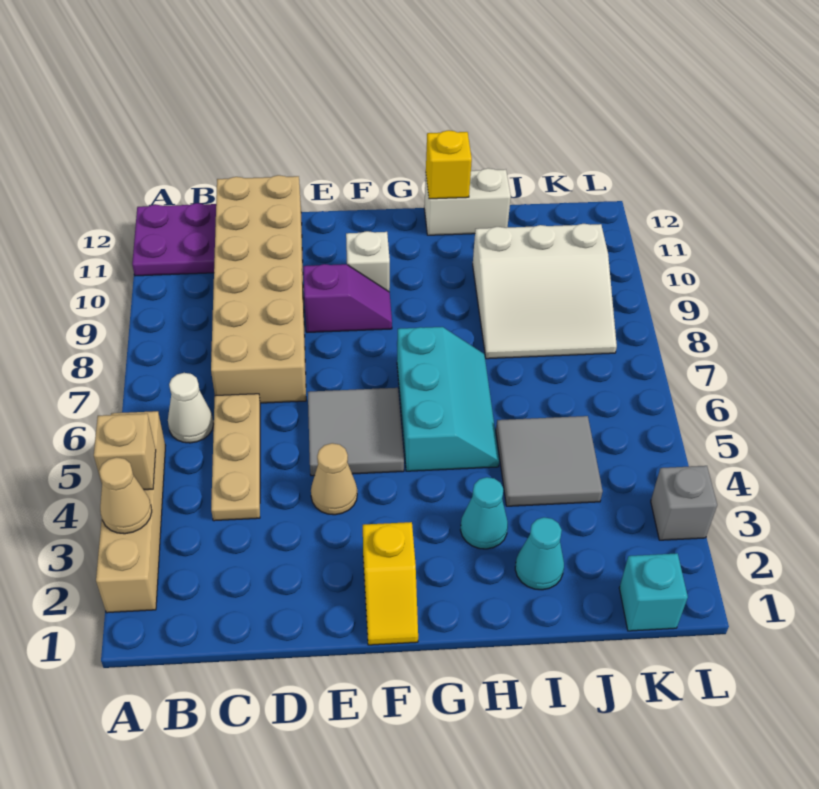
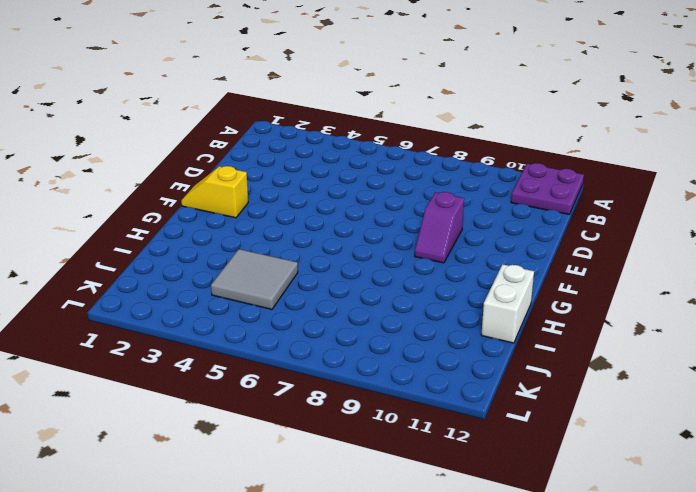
none -> tan brick A2:A5 level 1
none -> white cone B6 level 1
none -> tan plate C4:C6 level 1

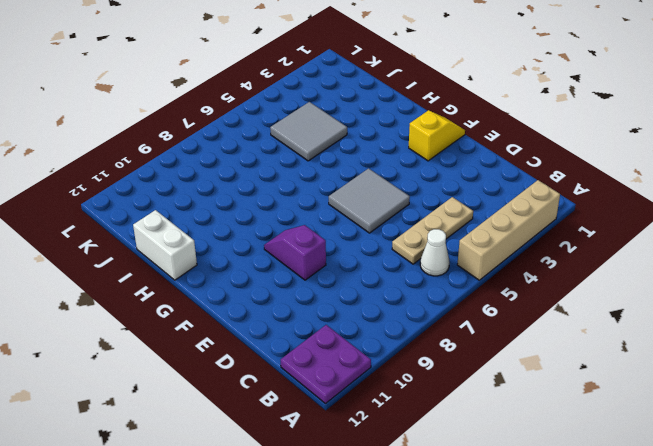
none -> tan brick C7:D12 level 1
none -> tan cone E4 level 1
none -> white brick F10 level 1

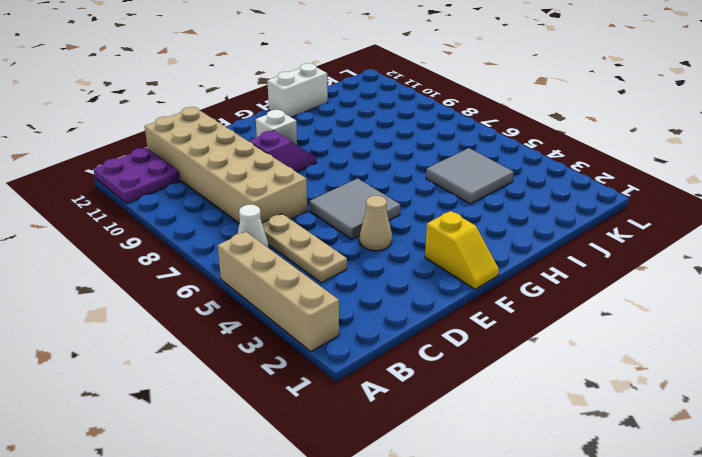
none -> cyan slope G5:H7 level 1 top G
none -> cyan cone H3 level 1
none -> cyan cone I2 level 1

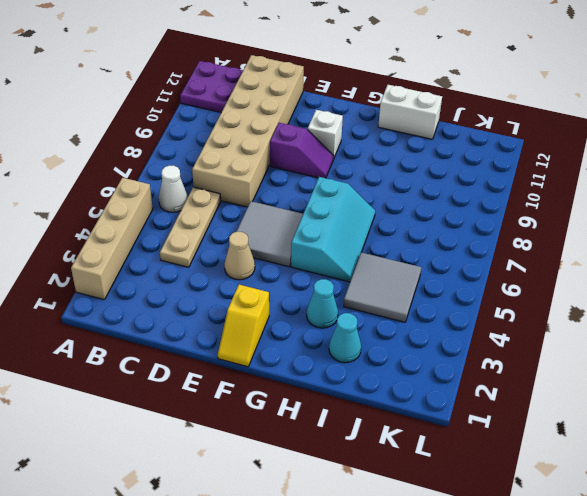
none -> white slope I8:K10 level 1 top 10
none -> cyan brick K1 level 1
none -> grey brick L3 level 1

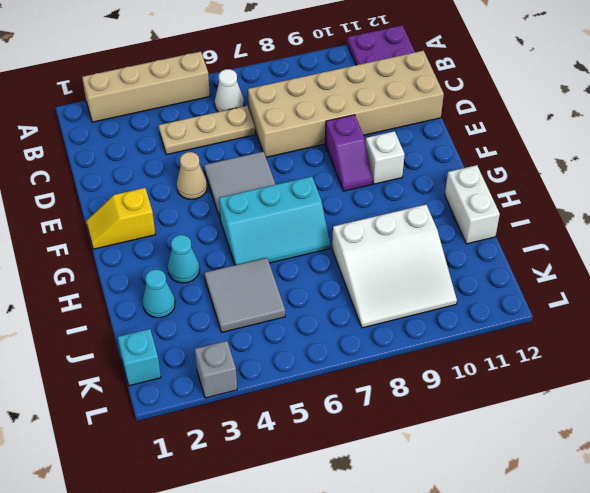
white slope I8:K10 level 1 top I -> white slope I8:K10 level 1 top 10
none -> tan cone A3 level 2
none -> tan brick A4 level 2
none -> yellow brick H12 level 2

